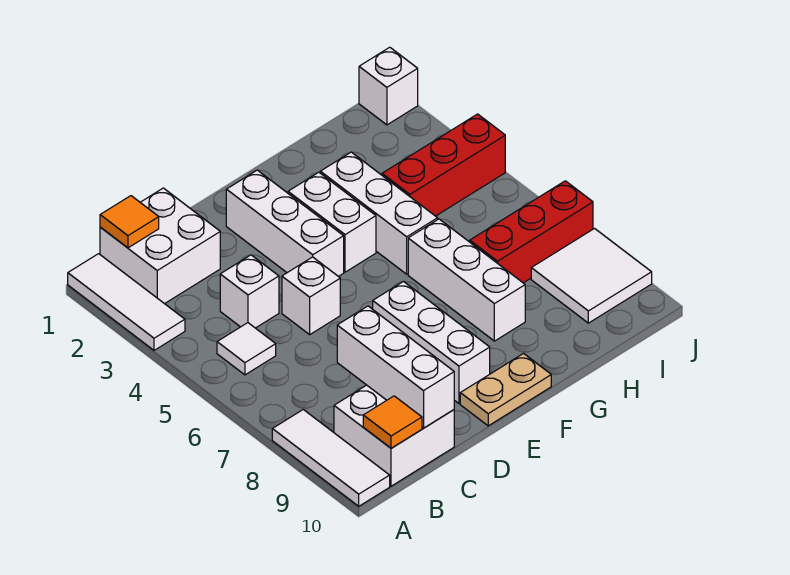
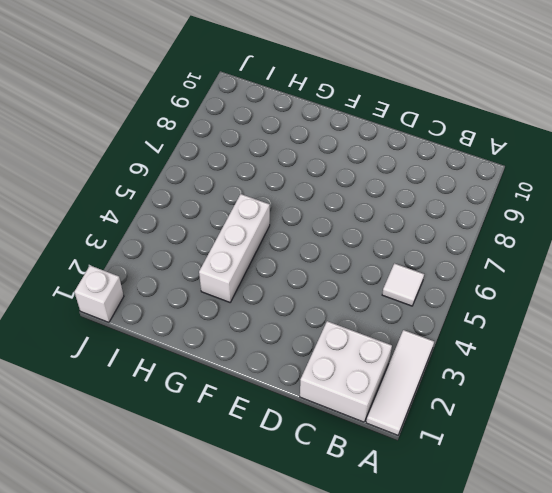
none -> white tile A8:A10 level 1
none -> white brick B9:C10 level 1
none -> white brick C4 level 1

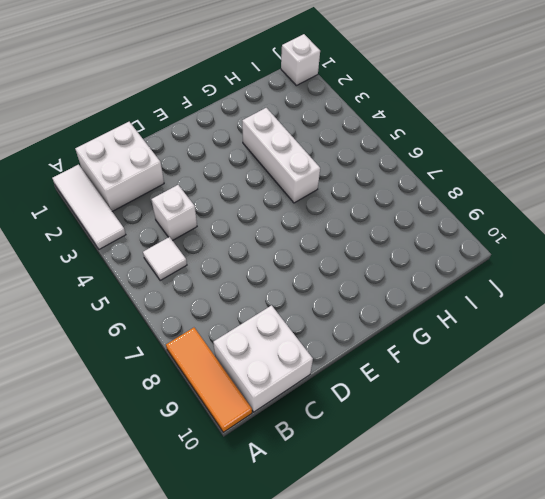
orange tile A8:A10 level 1 -> white tile A8:A10 level 1
none -> white brick D5 level 1
none -> white brick E2:E4 level 1
none -> white brick E7:E9 level 1

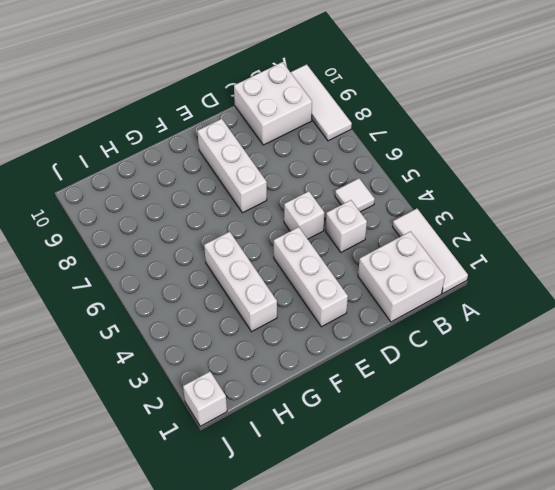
none -> tan plate E10:F10 level 1
none -> white brick F3:F4 level 1
none -> white brick G6:G8 level 1

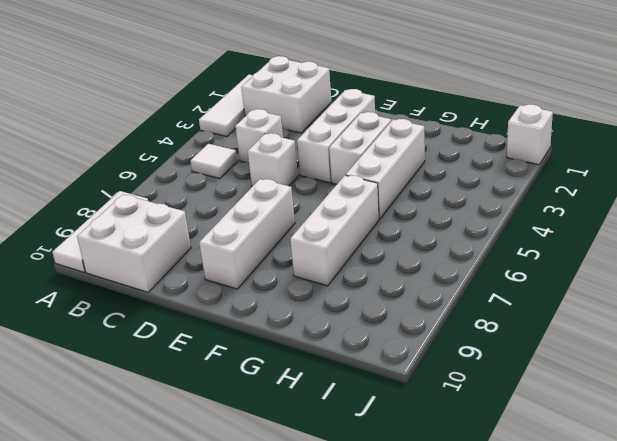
none -> tan plate E10:F10 level 1
none -> red brick H4:J4 level 1
none -> red brick H7:J7 level 1

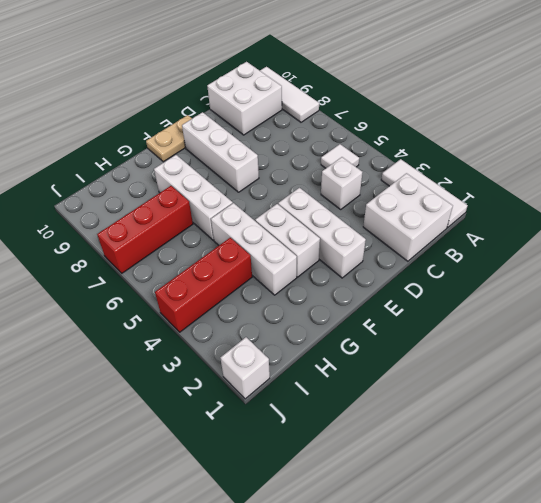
none -> white brick D5 level 1
none -> white tile I8:J9 level 1
none -> orange tile B1 level 2

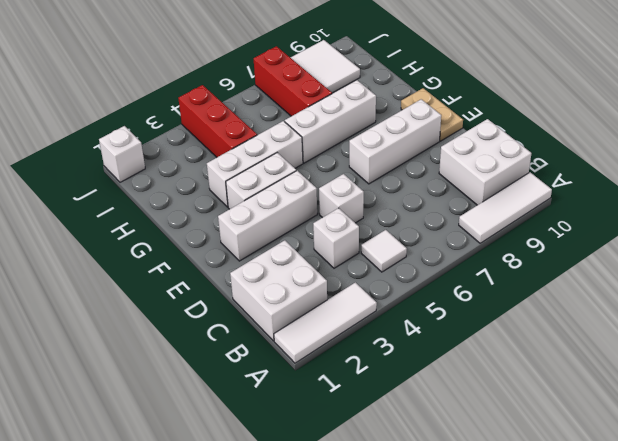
none -> orange tile B1 level 2
none -> orange tile B10 level 2
none -> white brick C8:C10 level 2

